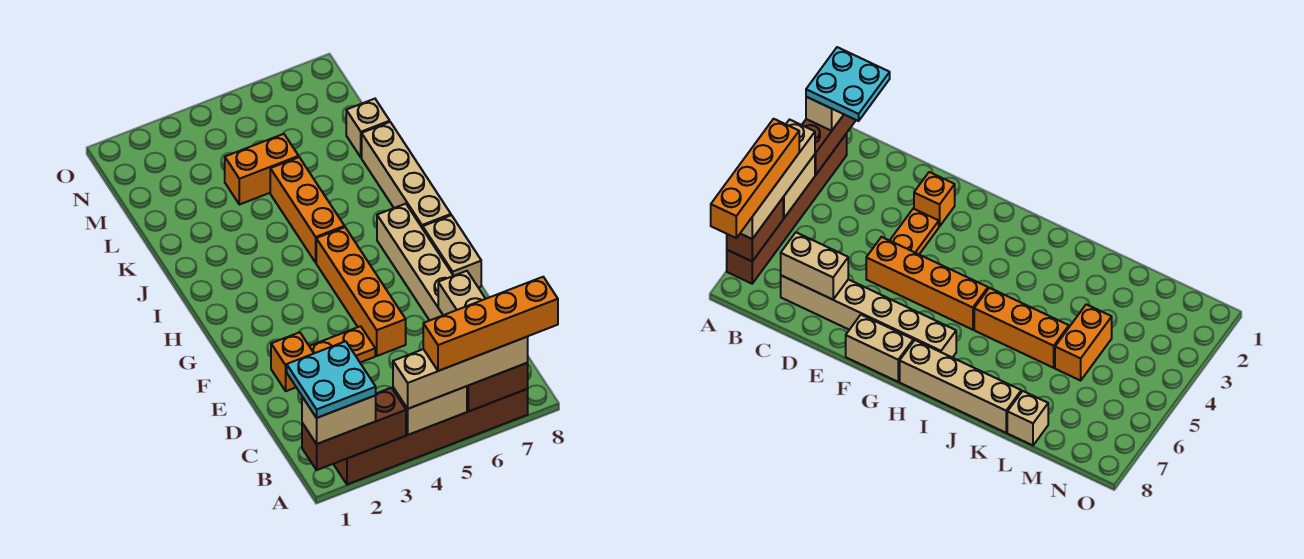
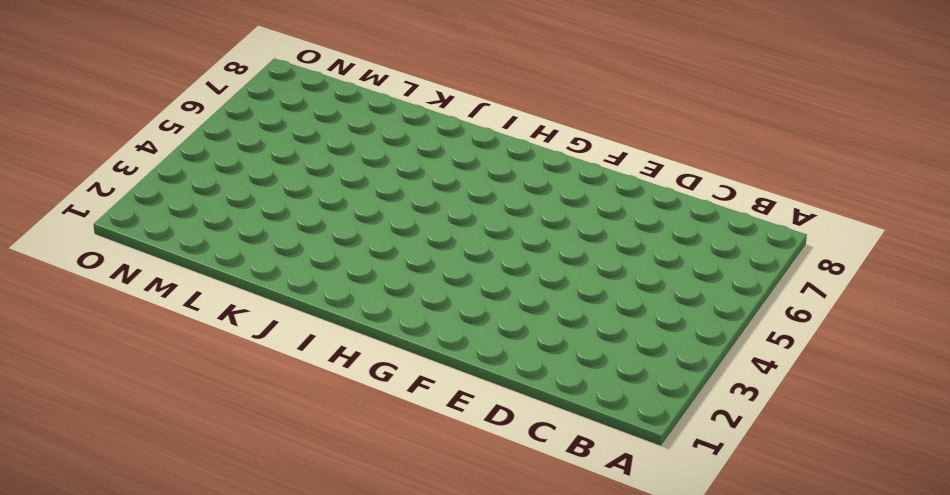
none -> brown brick A2:A7 level 1
none -> tan brick C7:H7 level 1
none -> orange brick E2 level 1

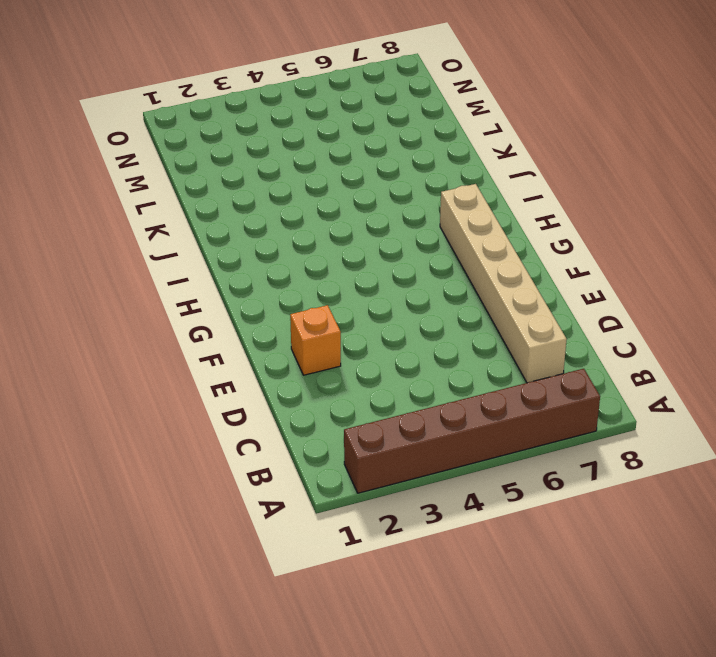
none -> orange plate E3:E4 level 1
none -> orange brick E5:H5 level 1
none -> tan brick F8:G8 level 1

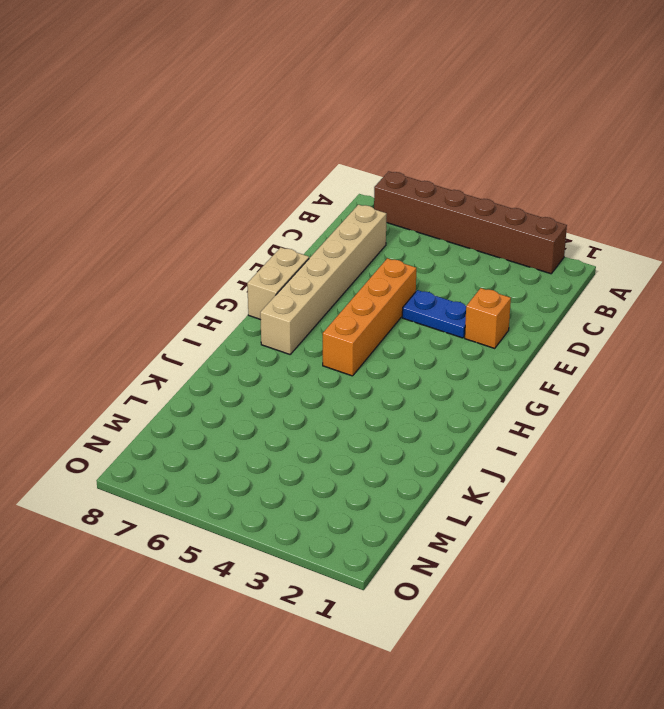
blue plate E3:E4 level 1 -> orange plate E3:E4 level 1
none -> tan brick H8:K8 level 1
none -> orange brick I5:K5 level 1
none -> orange brick L4:L5 level 1

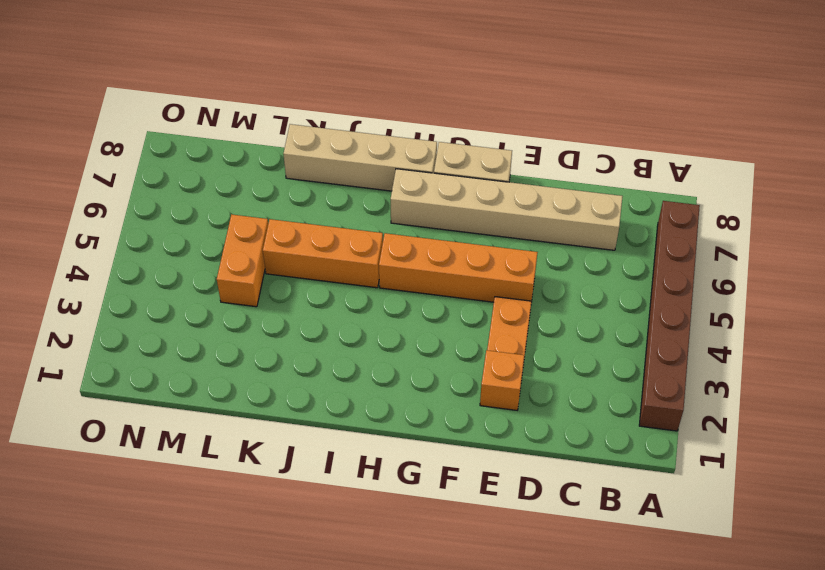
none -> tan brick L8 level 1
none -> brown brick A1:A3 level 2
none -> tan brick A4:A5 level 2

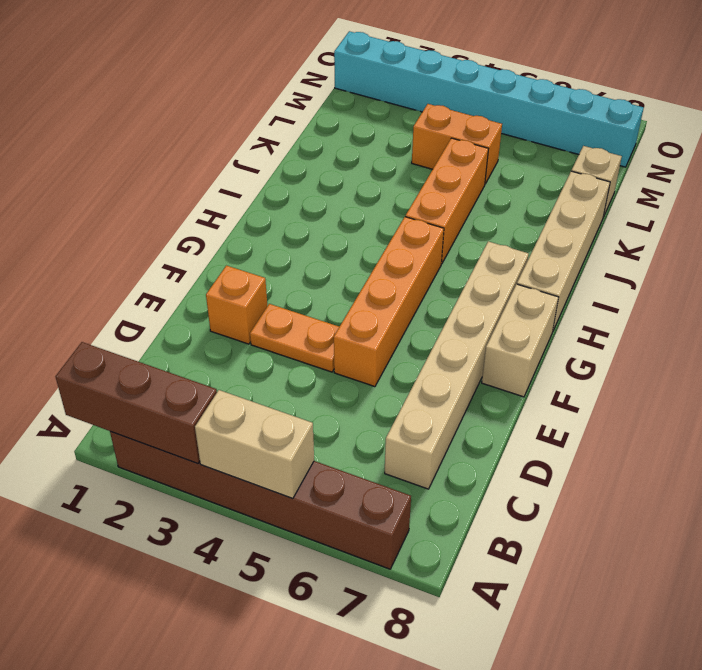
cyan brick N1:N8 level 1 -> none
none -> brown brick A6:A7 level 2
none -> tan brick C7:D7 level 2
none -> tan brick A1:A2 level 3

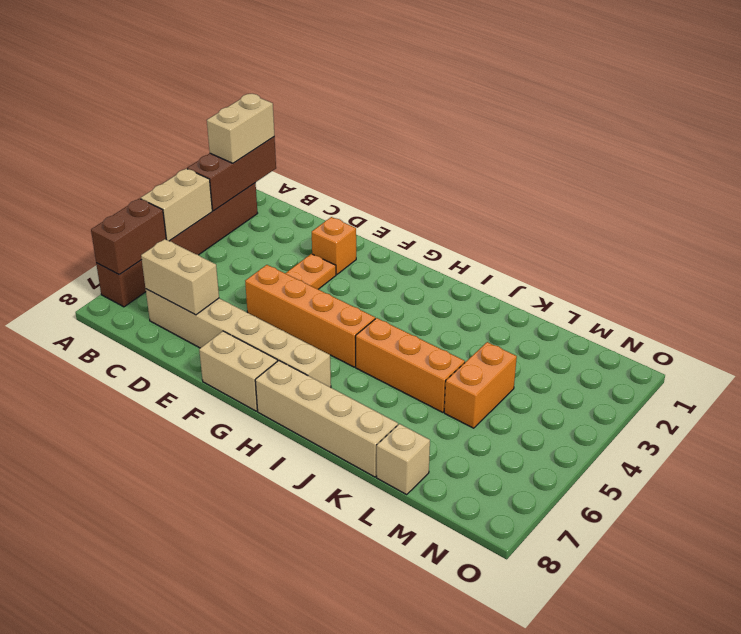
none -> tan brick A4:A7 level 3
none -> cyan plate A1:B2 level 4
none -> orange brick A5:A8 level 4

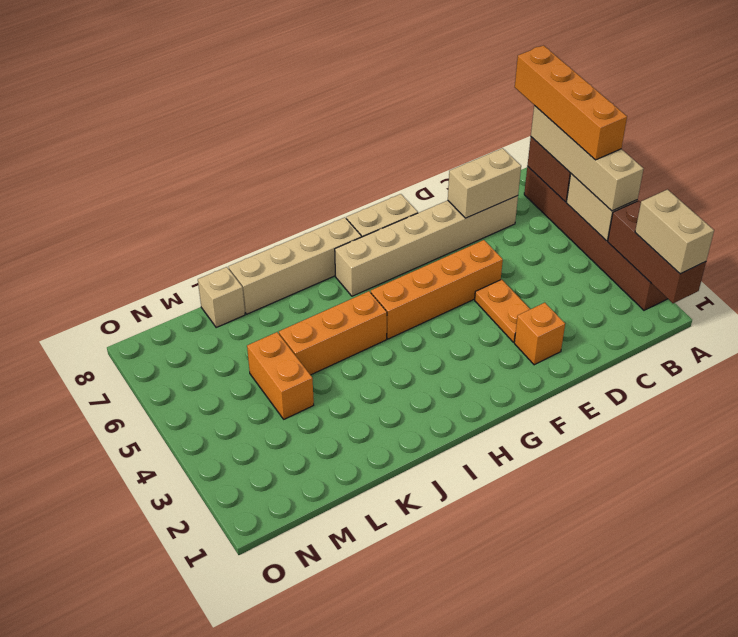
none -> cyan plate A1:B2 level 4

